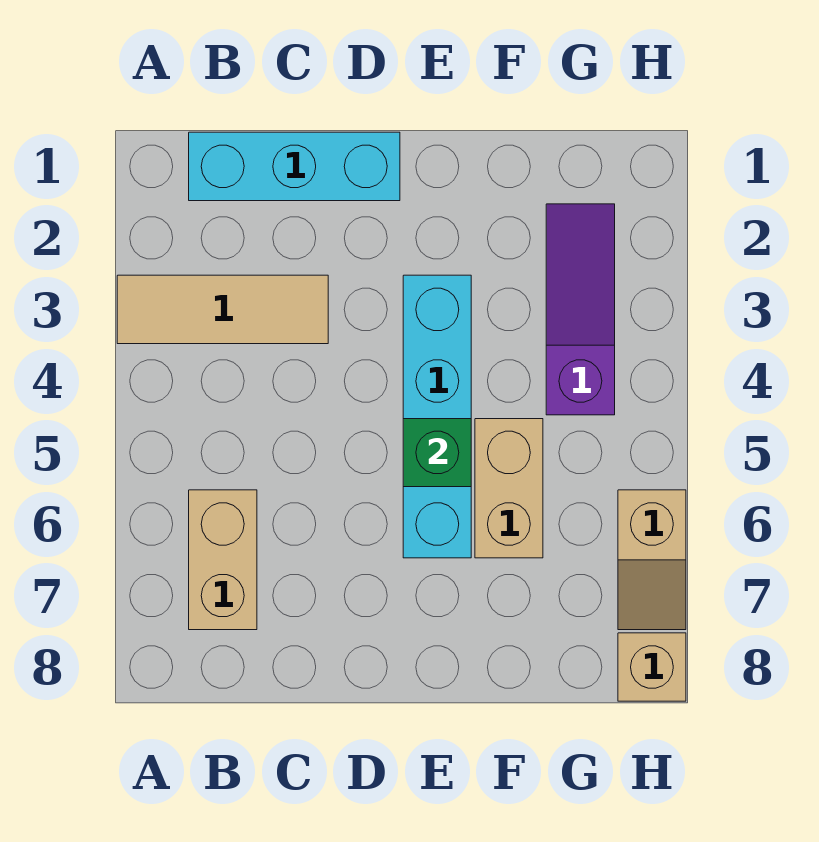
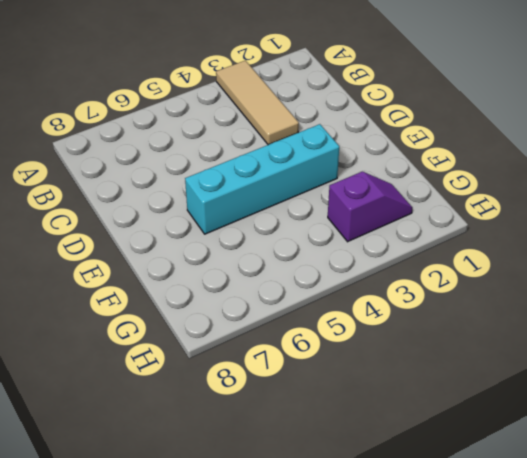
purple slope G2:G3 level 1 top 3 -> purple slope G2:G4 level 1 top 4
none -> cyan brick B1:D1 level 1
none -> tan brick B6:B7 level 1

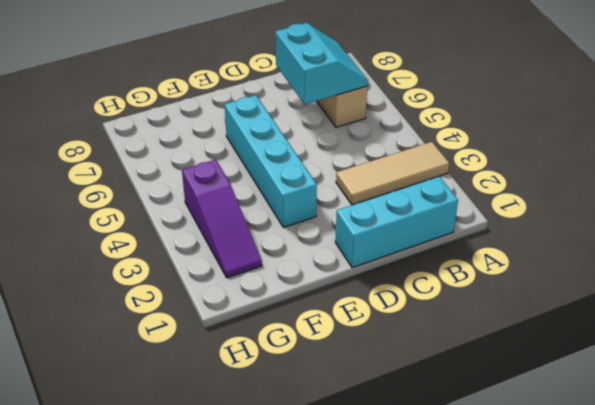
cyan slope B6:C7 level 2 top C -> none
none -> tan brick F5:F6 level 1
none -> tan slope H6:H7 level 1 top 6

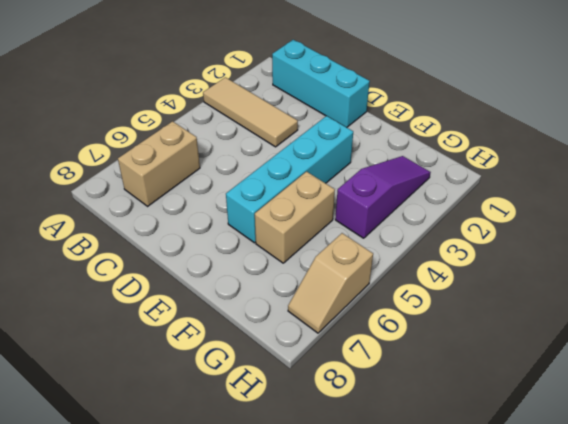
none -> tan brick H8 level 1
none -> green brick E5 level 2

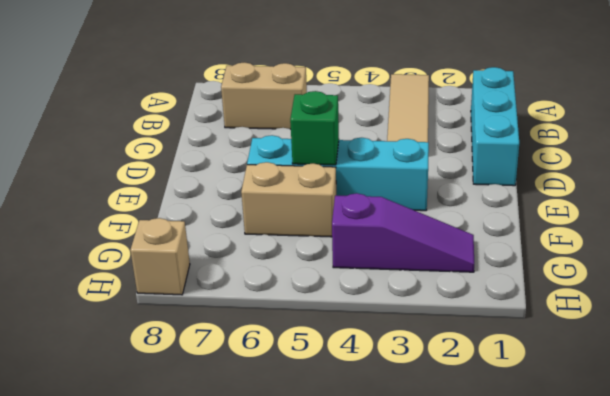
none -> tan slope H6:H7 level 1 top 6

